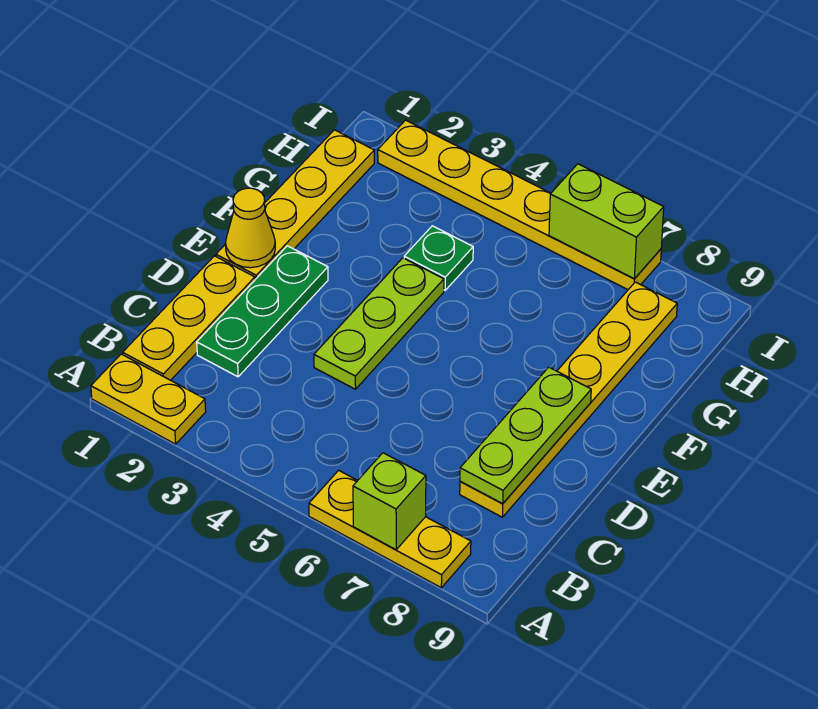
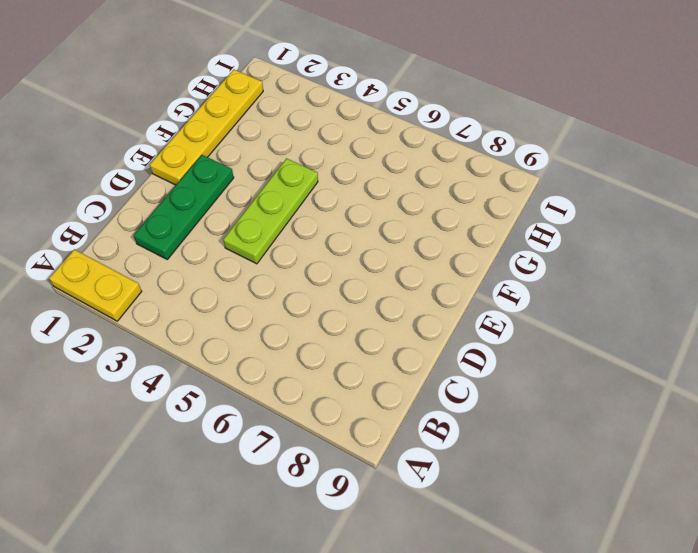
none -> yellow plate A6:A8 level 1
none -> yellow plate B1:D1 level 1
none -> yellow plate C8:H8 level 1

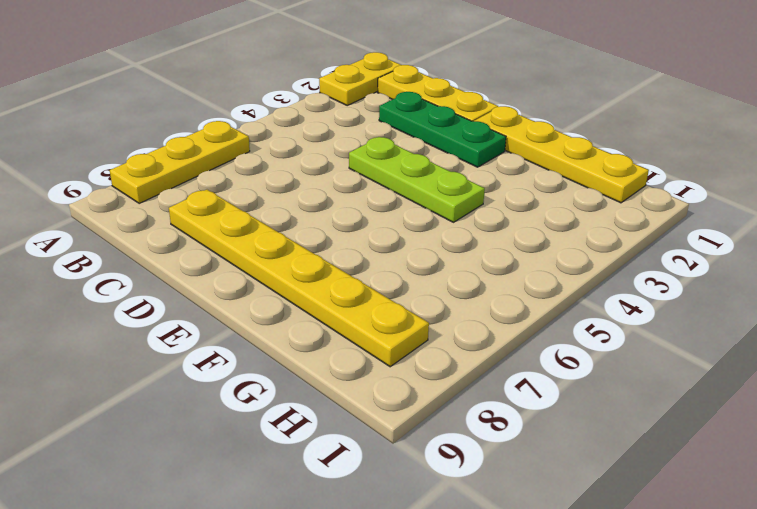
none -> green plate G4 level 1
none -> yellow plate I2:I7 level 1
none -> lime brick A7 level 2

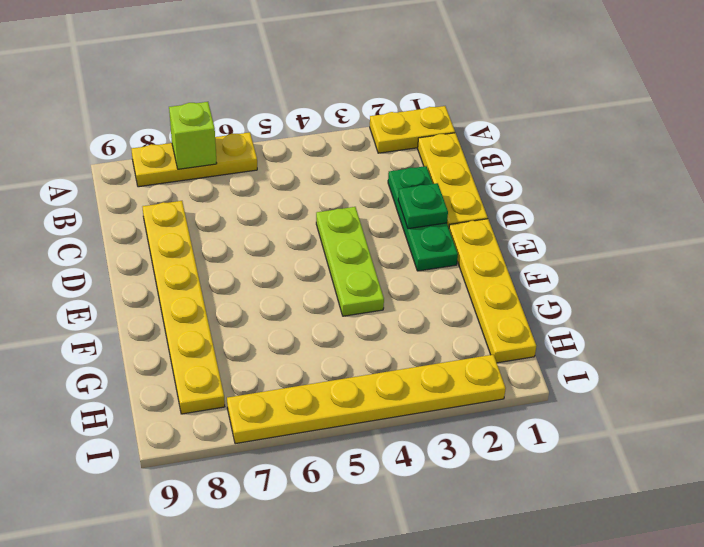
green plate D2 level 2 -> green plate G4 level 1
none -> lime plate C8:E8 level 2
none -> yellow cone E1 level 2
none -> lime brick I6:I7 level 2

